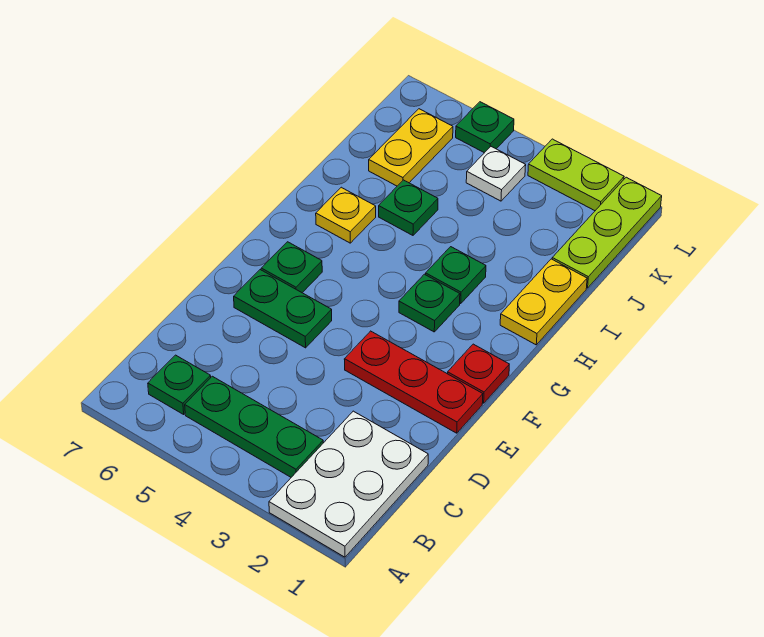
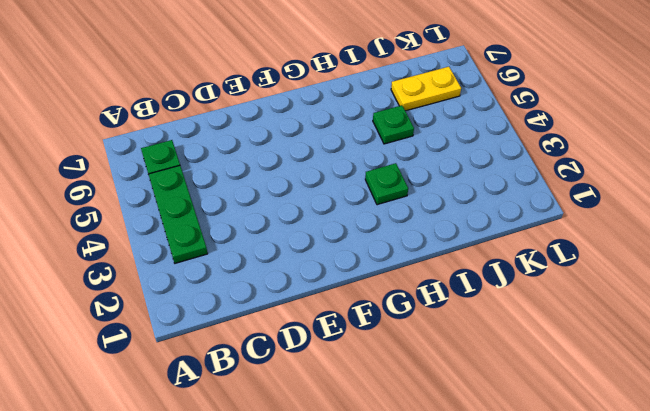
none -> white plate A1:C2 level 1
none -> red plate E1:E3 level 1
none -> green plate E5:E6 level 1

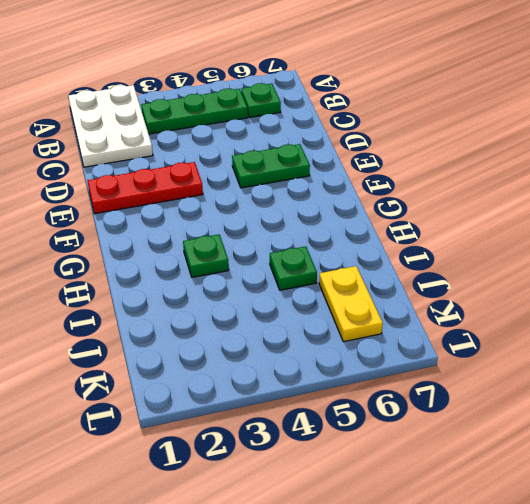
none -> red plate F1 level 1
none -> green plate F6 level 1
none -> green plate G3 level 1

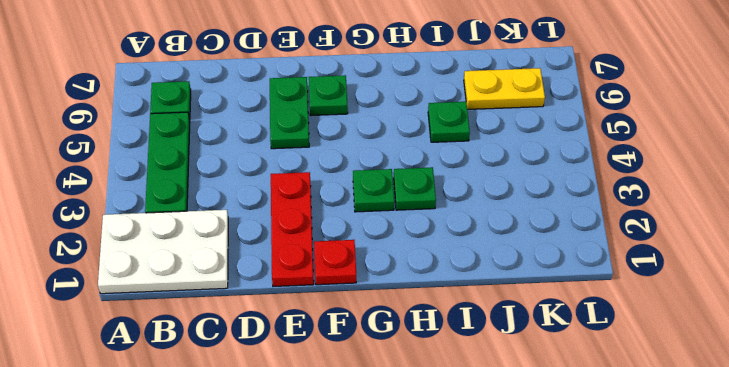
none -> yellow plate H1:I1 level 1
none -> yellow plate H6 level 1
none -> lime plate J1:L1 level 1

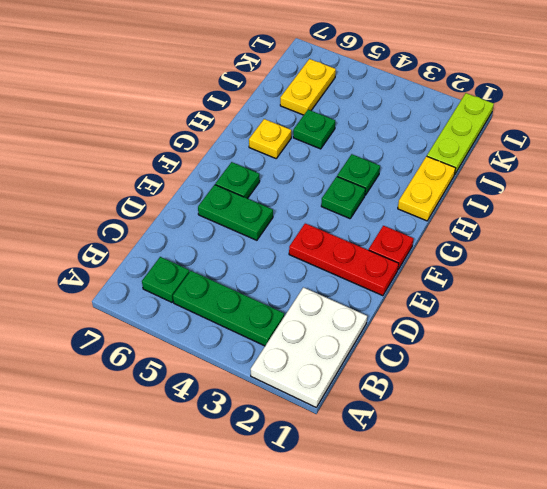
none -> white plate K4 level 1
none -> lime plate L2:L3 level 1
none -> green plate L5 level 1

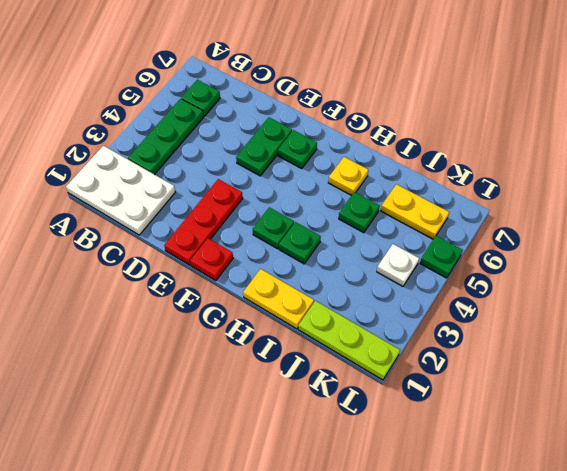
none -> lime plate L2:L3 level 1

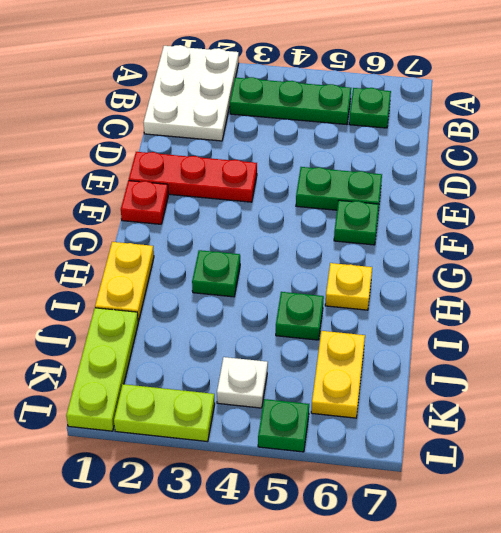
none -> green plate G3 level 1

